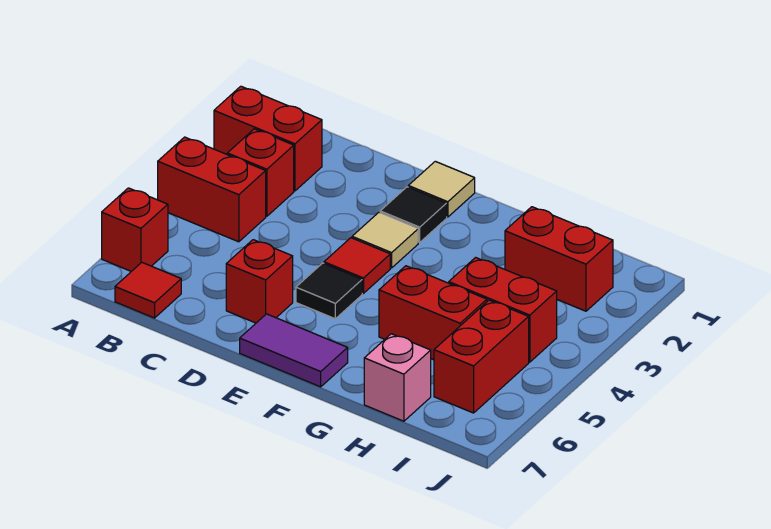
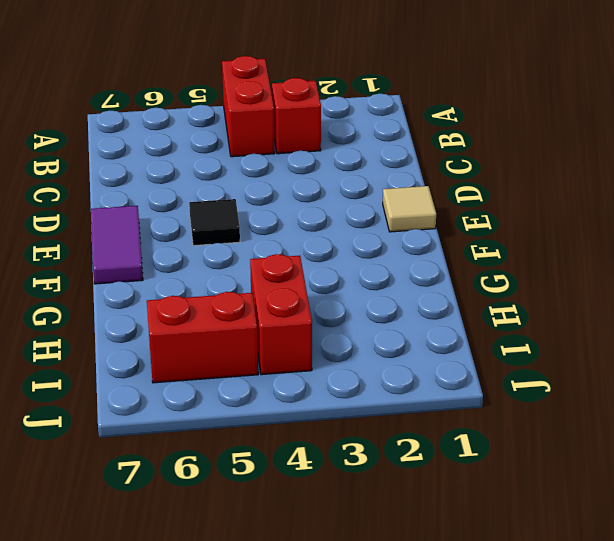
none -> red brick A2:B2 level 1
none -> red brick A6 level 1
none -> red tile B7 level 1

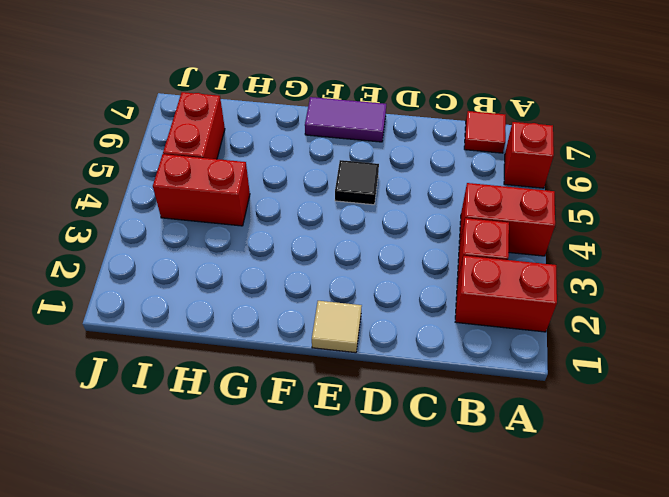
none -> red brick D6 level 1
none -> black tile E2 level 1
none -> tan tile E3 level 1

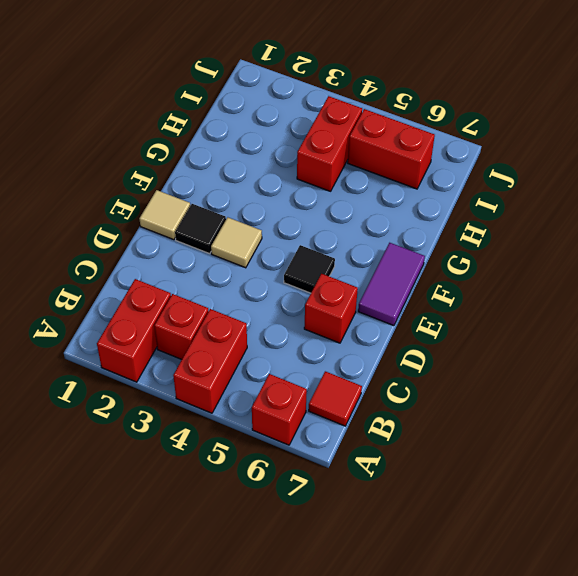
none -> red tile E4 level 1
none -> red brick G5:H5 level 1
none -> red brick H2:I2 level 1

